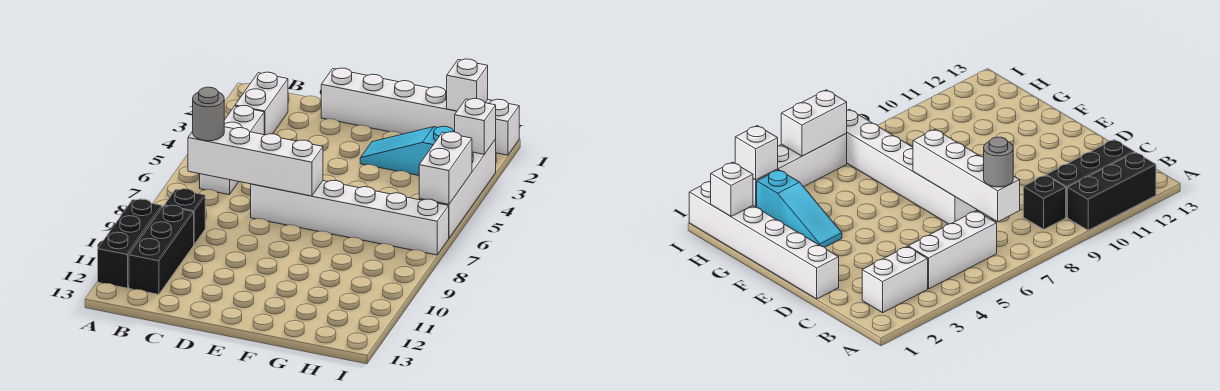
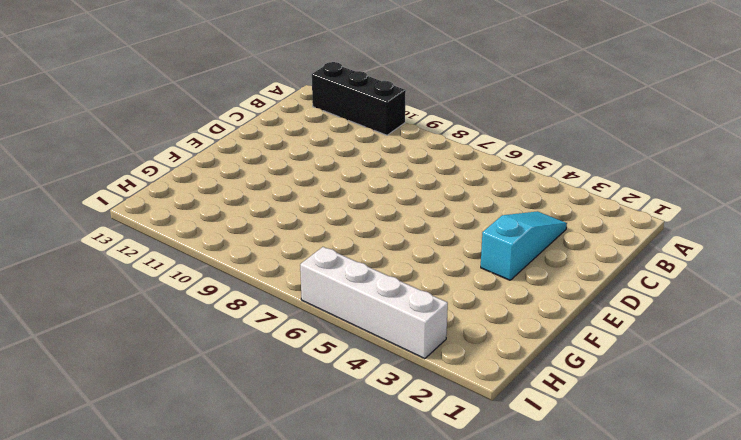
cyan slope C3:E3 level 1 top E -> cyan slope F3:H3 level 1 top H
none -> white brick B2:B3 level 1
none -> white brick B4:B6 level 1
none -> black brick B9 level 1

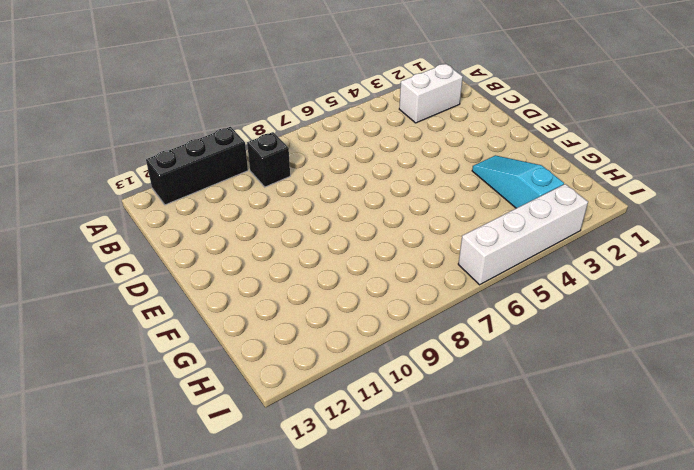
none -> white brick B4:B6 level 1
none -> black brick B10:B12 level 1
none -> white brick D1:I1 level 1

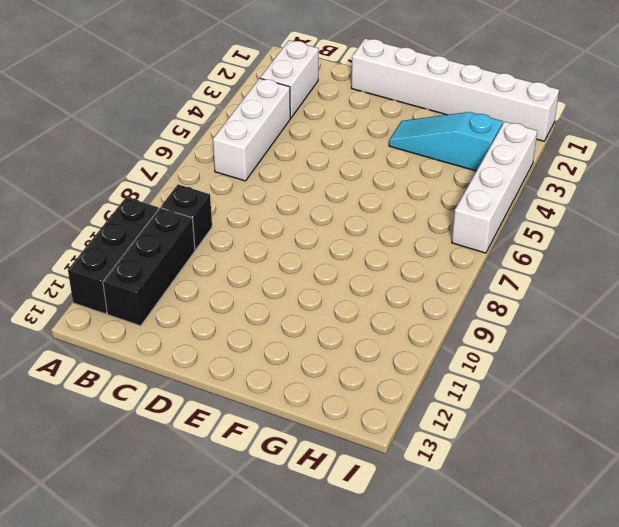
none -> white brick D7:I7 level 1
none -> white brick B7:E7 level 2
none -> white brick H1 level 2

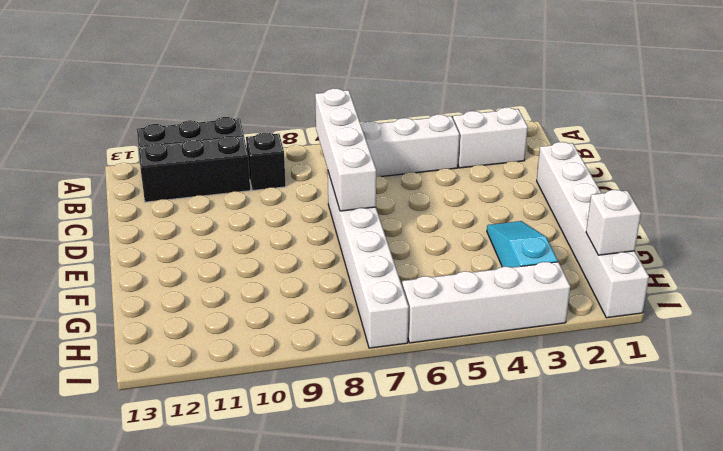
none -> white brick I3 level 2
none -> white brick I5:I6 level 2
none -> grey round brick B7 level 3

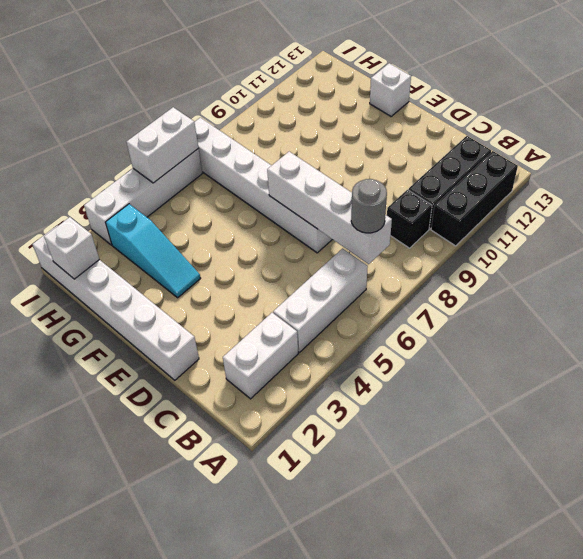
white brick F13 level 1 -> white brick I3 level 2

